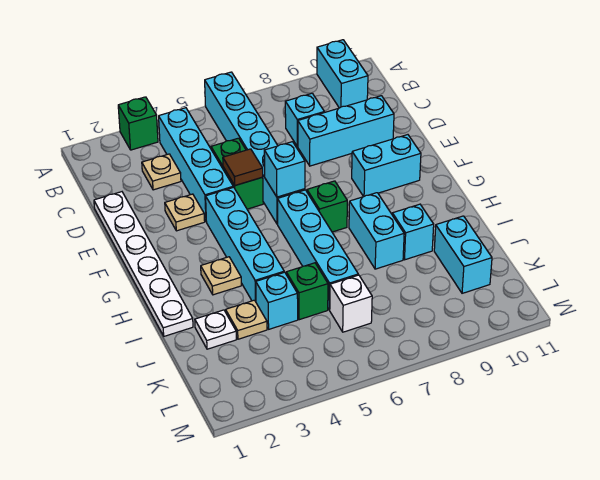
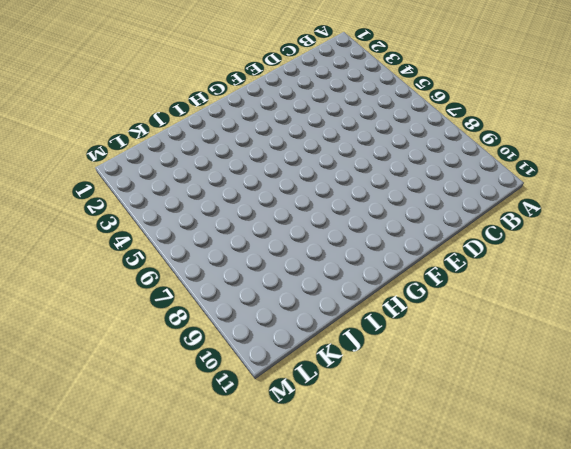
none -> green brick A3 level 1
none -> cyan brick A6:F6 level 1
none -> cyan brick A10:B10 level 1

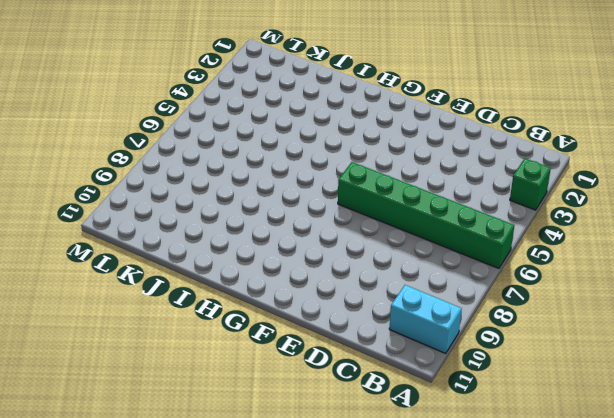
green brick A6:F6 level 1 -> cyan brick A6:F6 level 1
none -> cyan brick B4:E4 level 1
none -> tan plate C3 level 1
none -> cyan brick C8 level 1

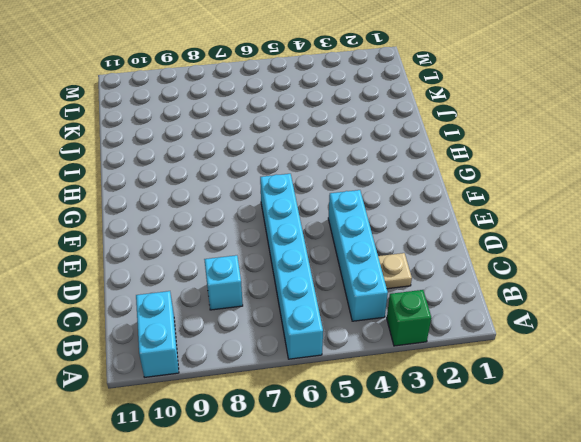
none -> white plate D1:I1 level 1
none -> green brick D5:E5 level 1
none -> cyan brick D8:D10 level 1

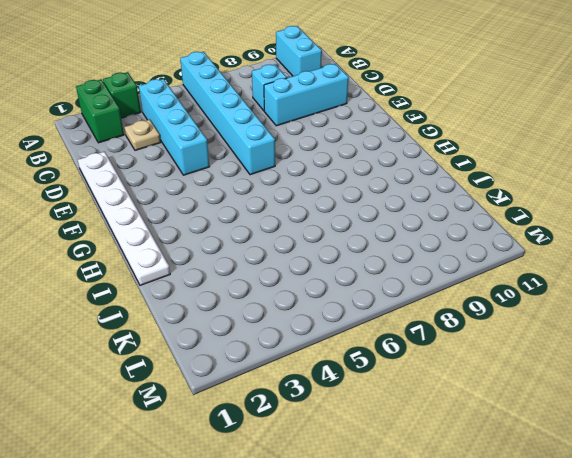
green brick A2:B2 level 1 -> green brick D5:E5 level 1
none -> tan plate E3 level 1
none -> cyan brick F4:I4 level 1
none -> cyan brick F9:F10 level 1

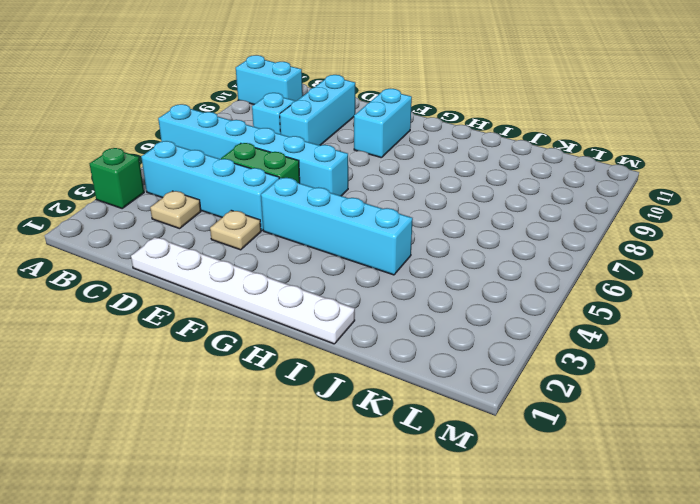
none -> cyan brick G6:J6 level 1
none -> green brick G7 level 1
none -> tan plate H3 level 1

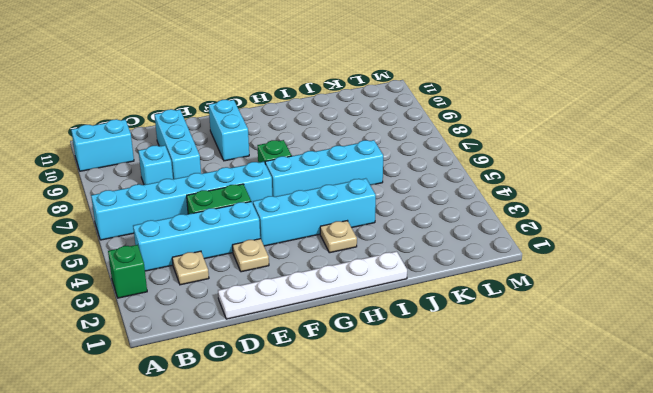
none -> cyan brick H8:I8 level 1
none -> cyan brick I9 level 1
none -> white plate J2 level 1

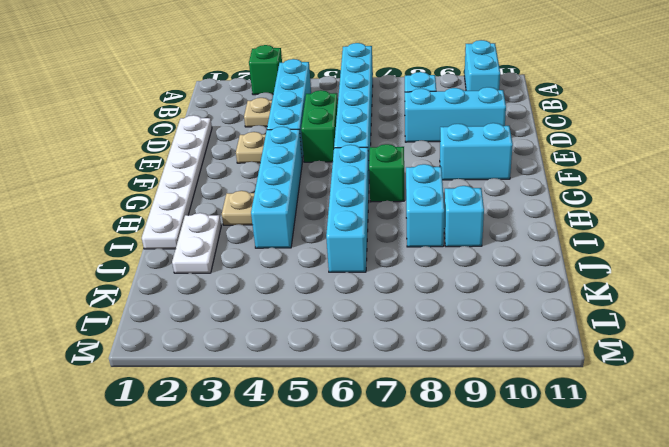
white plate I2:J2 level 1 -> white plate J2 level 1
none -> tan plate J3 level 1
none -> cyan brick J4 level 1
none -> green brick J5 level 1

